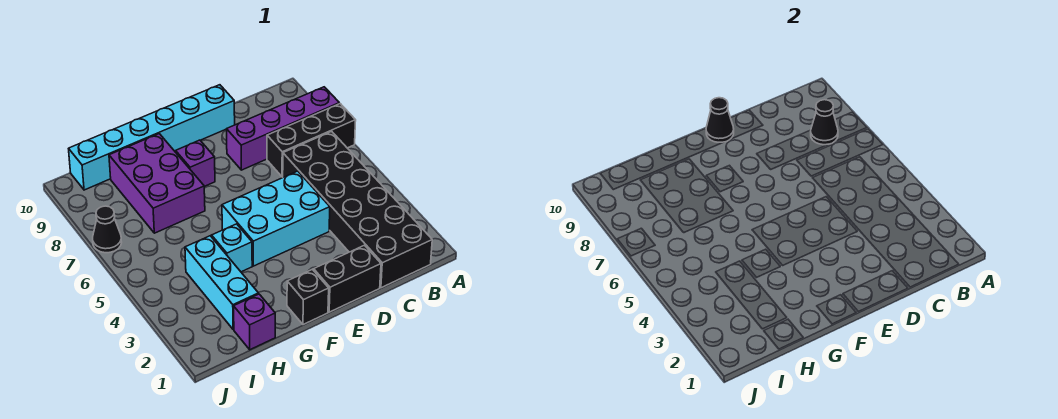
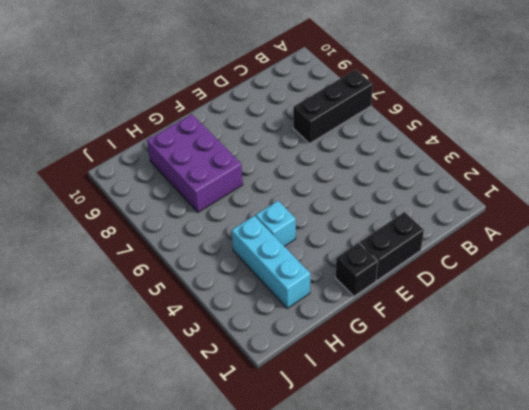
none -> purple brick A8:D8 level 1
none -> black brick B1:C6 level 1
none -> cyan brick D4:F5 level 1

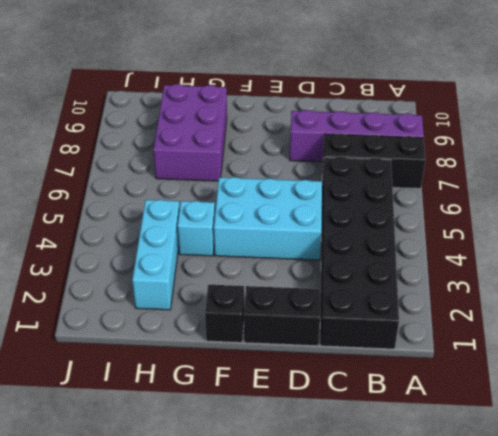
none -> cyan brick D10:I10 level 1
none -> purple brick F8 level 1
none -> purple brick H1 level 1

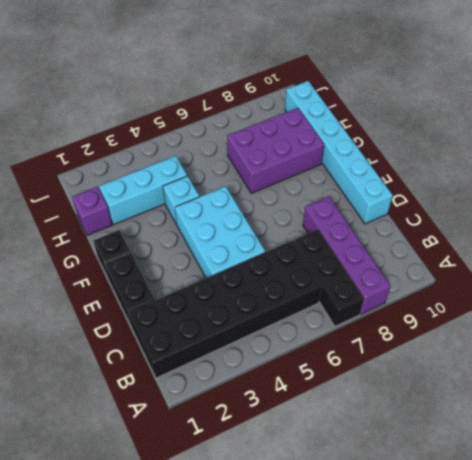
none -> purple brick F8 level 1
none -> black cone J7 level 1
none -> black cone B8 level 2

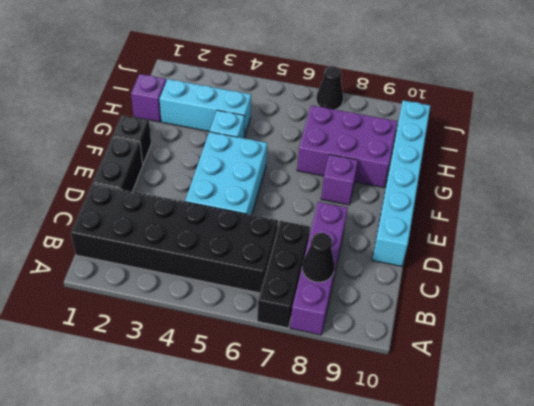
none -> black cone E10 level 2

